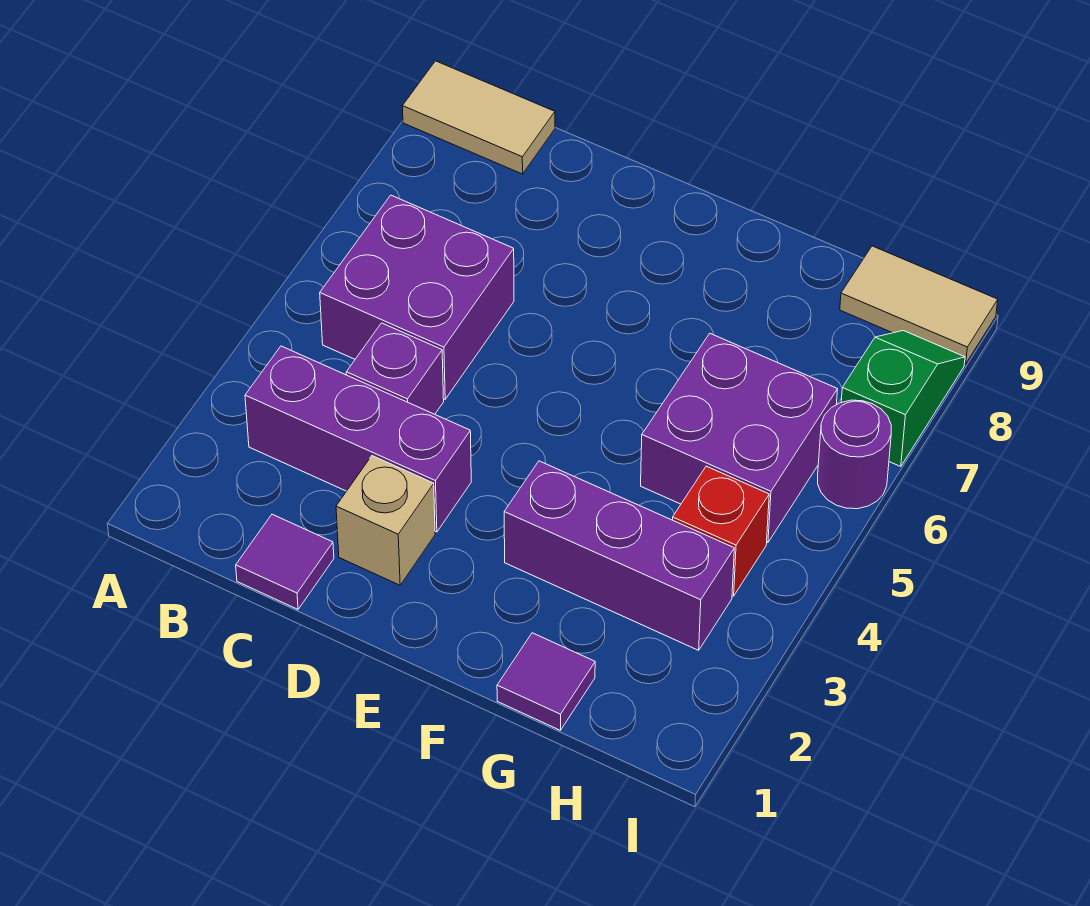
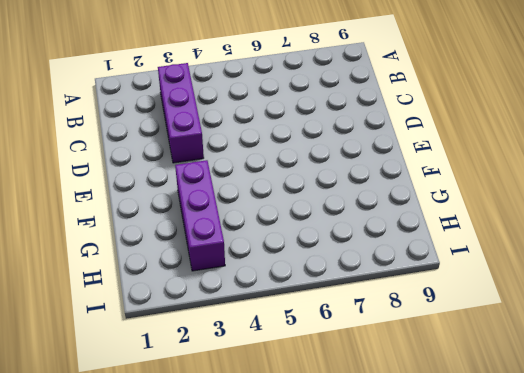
none -> tan tile A9:B9 level 1
none -> purple brick B5:C6 level 1
none -> purple tile C1 level 1

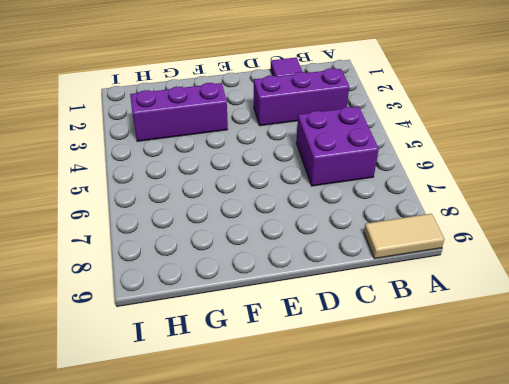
none -> purple brick C4 level 1
none -> tan brick D2 level 1
none -> purple tile G1 level 1

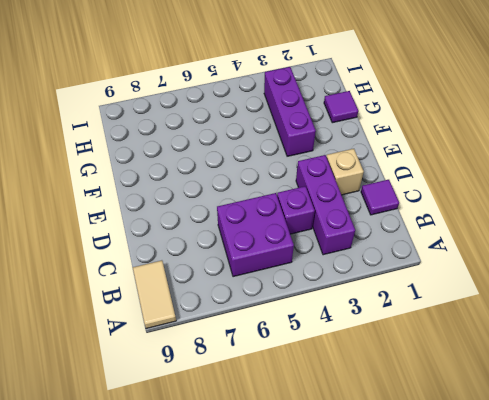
none -> purple brick G5:H6 level 1
none -> red brick H4 level 1
none -> tan tile H9:I9 level 1

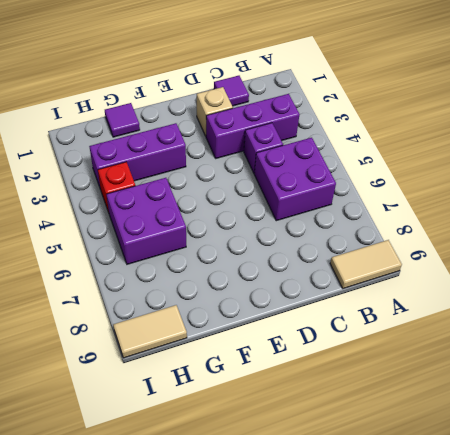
none -> purple round brick I6 level 1
none -> green slope I7:I8 level 1 top 7

